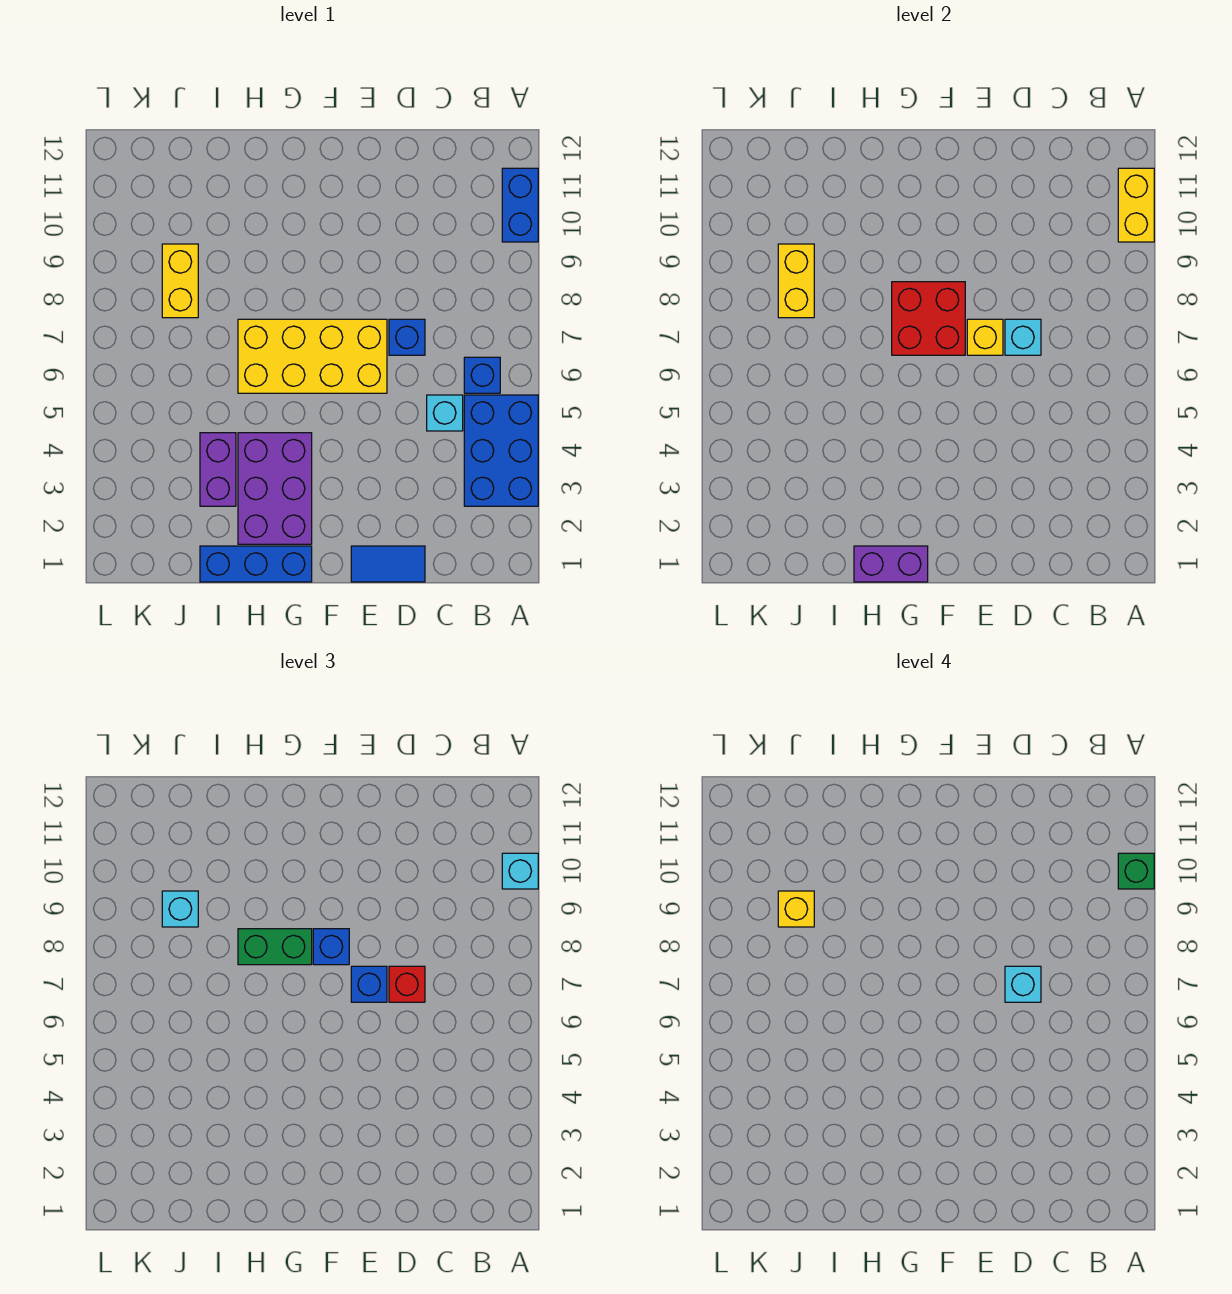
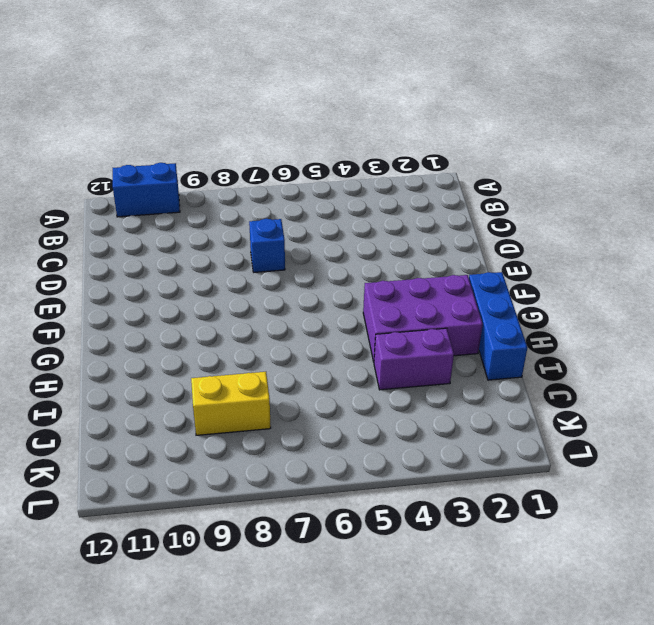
none -> blue brick A3:B5 level 1
none -> blue brick B6 level 1
none -> cyan brick C5 level 1

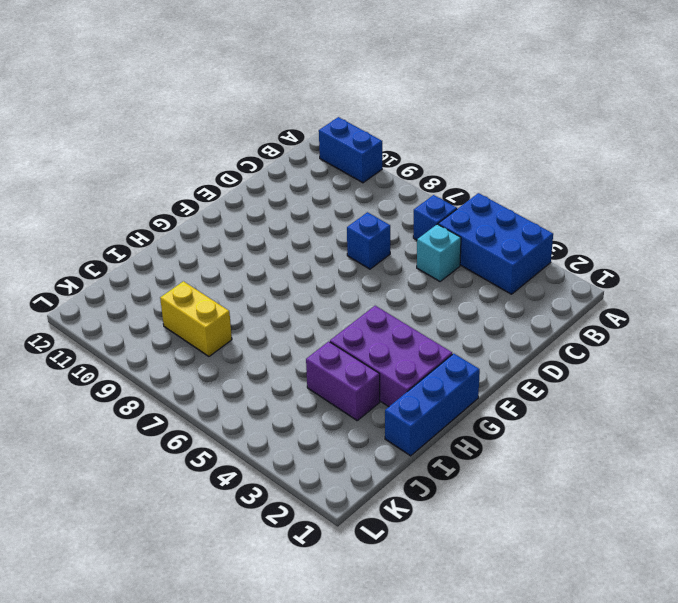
none -> blue tile D1:E1 level 1
none -> yellow brick E6:H7 level 1
none -> yellow brick A10:A11 level 2

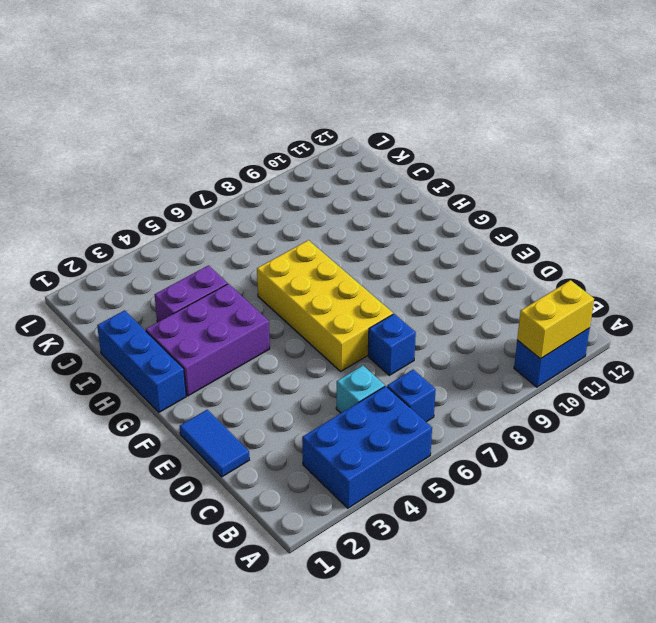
none -> yellow brick J8:J9 level 1
none -> cyan brick D7 level 2
none -> yellow brick E7 level 2

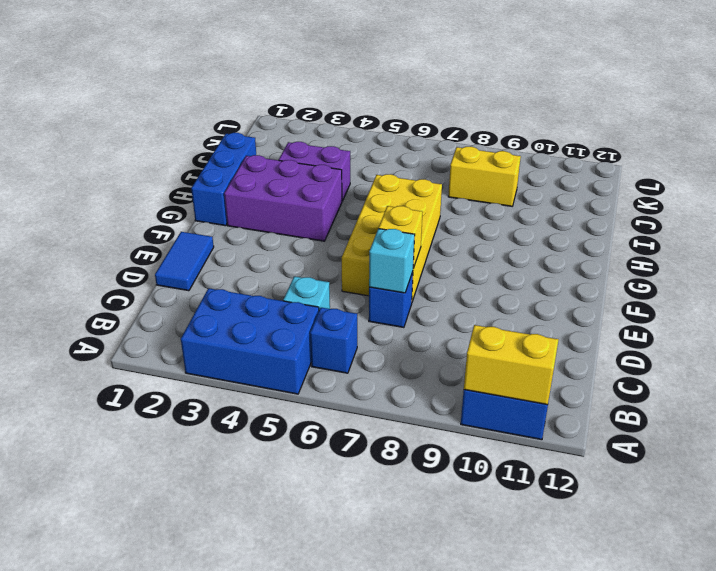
none -> red brick F7:G8 level 2
none -> purple brick G1:H1 level 2
none -> yellow brick J8:J9 level 2

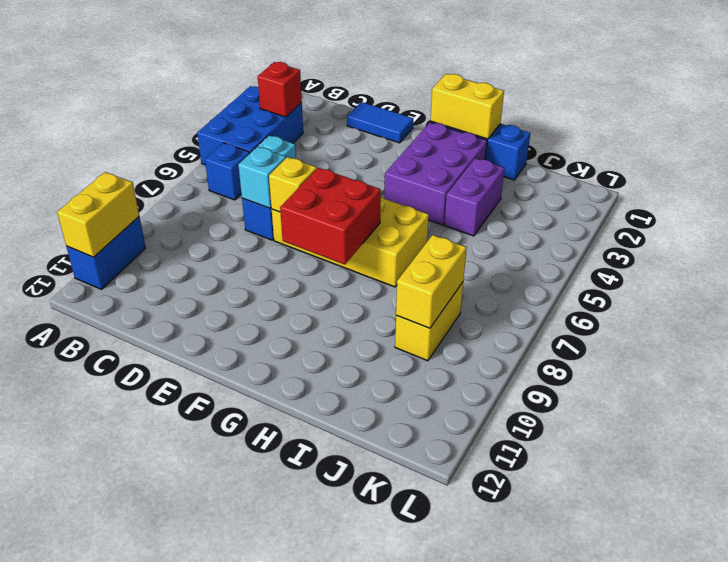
red brick B3 level 2 -> red brick D7 level 3
yellow brick G1:H1 level 2 -> purple brick G1:H1 level 2
none -> cyan brick A10 level 3
none -> blue brick E7 level 3
none -> blue brick F8 level 3

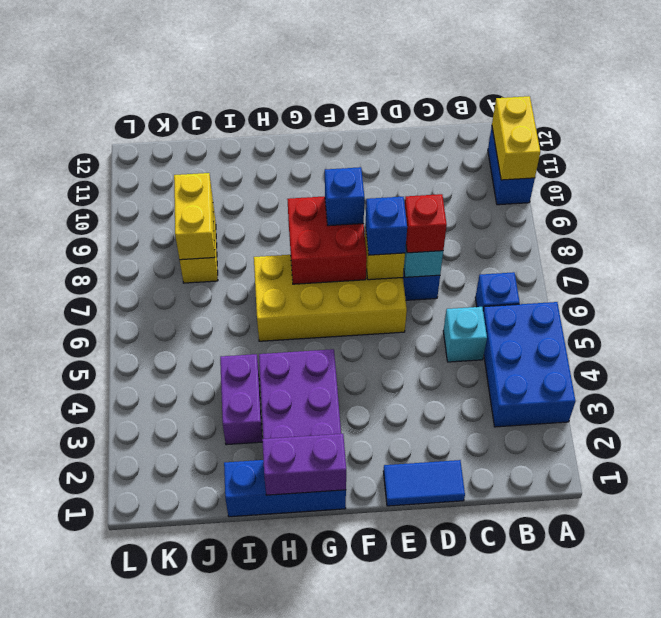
none -> cyan brick A10 level 3
none -> green brick G8:H8 level 3
none -> cyan brick J9 level 3

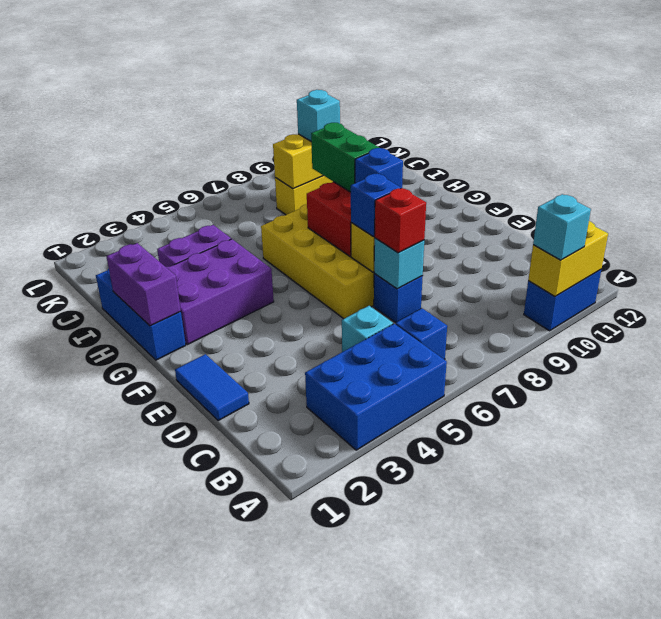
none -> green brick A10 level 4
none -> cyan brick D7 level 4
none -> yellow brick J9 level 4

